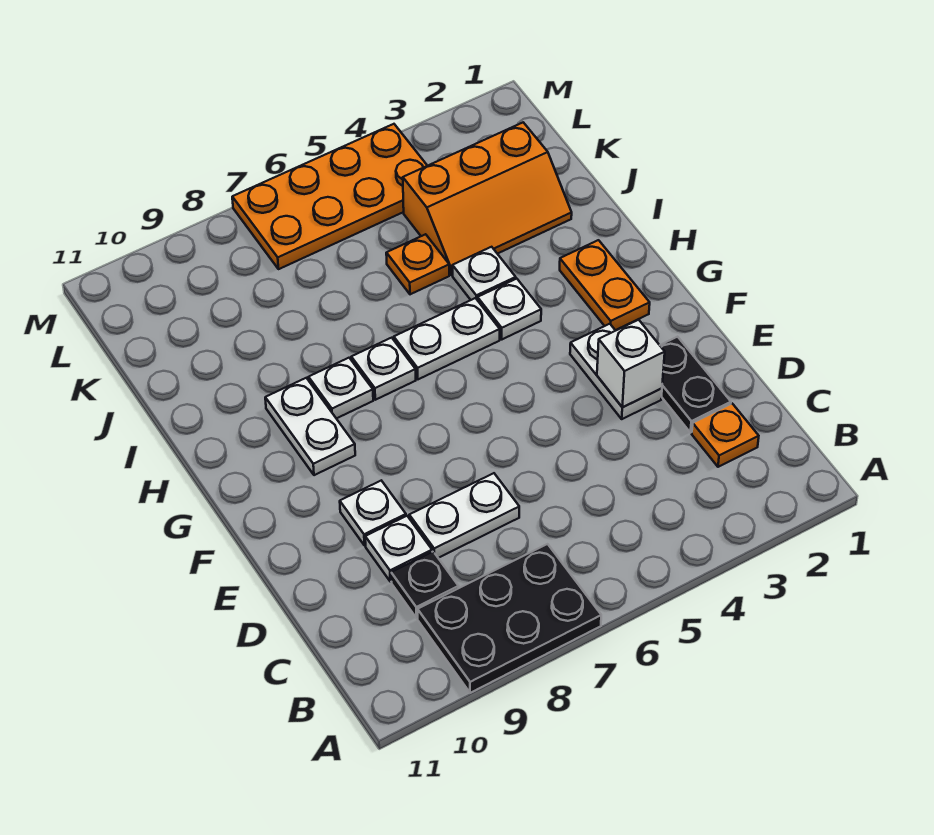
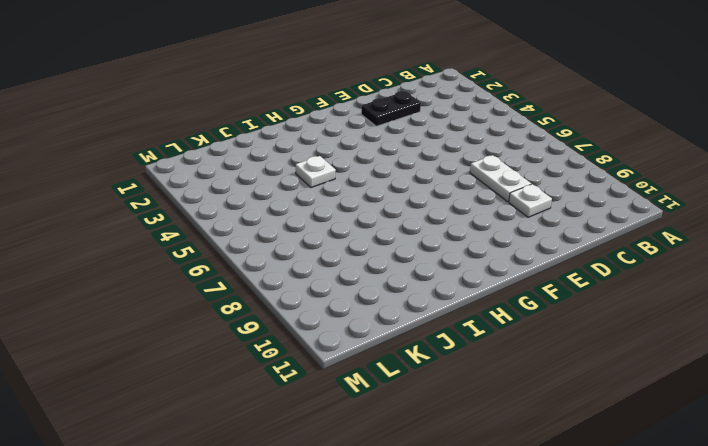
none -> black plate A7:B9 level 1
none -> orange plate C2 level 1
none -> black plate C9 level 1

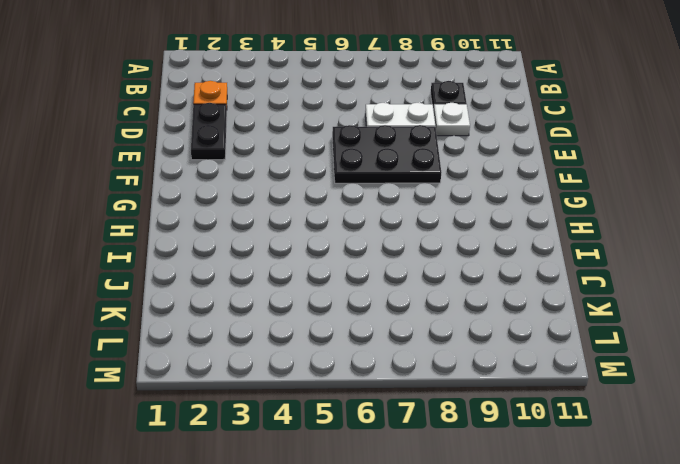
black plate E6:F8 level 1 -> black plate A7:B9 level 1
none -> white plate E3:F3 level 1
none -> white plate E9 level 1
none -> orange plate G2:H2 level 1

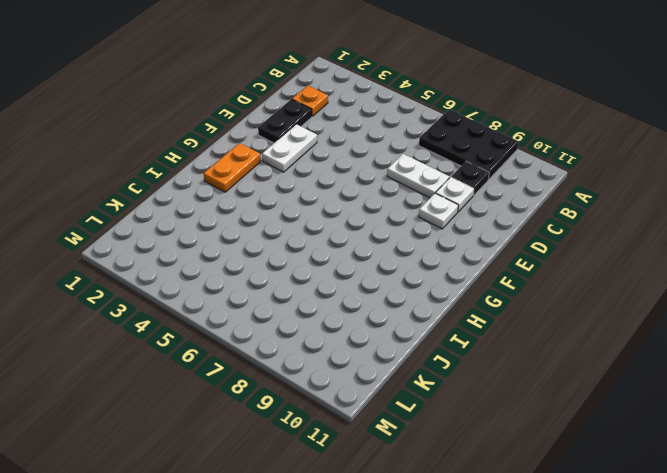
none -> white plate G9:H9 level 1
none -> white plate H4 level 1
none -> white plate H5:H6 level 1

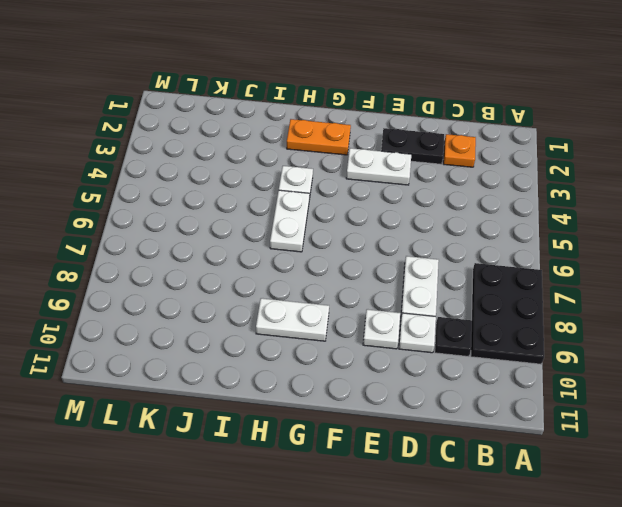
none -> white plate H7 level 1
none -> white plate H8 level 1
none -> white plate I4 level 1

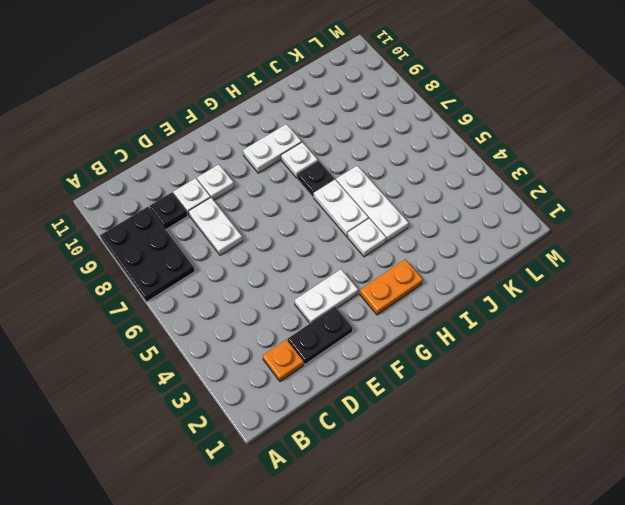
black plate H7 level 1 -> white plate H7 level 1
white plate I4:I6 level 1 -> white plate I4 level 1
none -> orange slope J2:K4 level 1 top K
none -> orange plate J5 level 1
none -> orange plate L4:M7 level 1

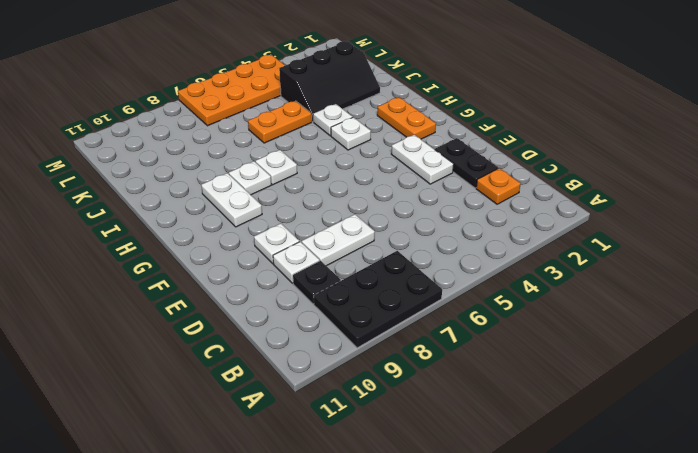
black slope J2:K4 level 1 top K -> orange slope J2:K4 level 1 top K
orange plate J5:J6 level 1 -> orange plate J5 level 1
none -> white plate H5:H6 level 1
none -> white brick E3 level 2

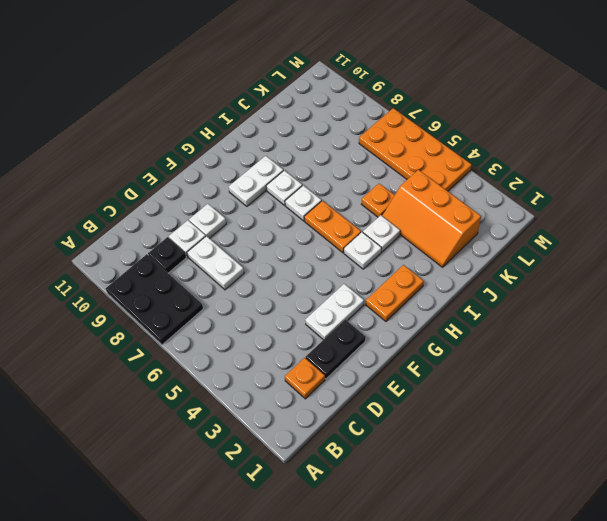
orange plate H5:H6 level 1 -> white plate H5:H6 level 1
none -> white brick E3 level 2

